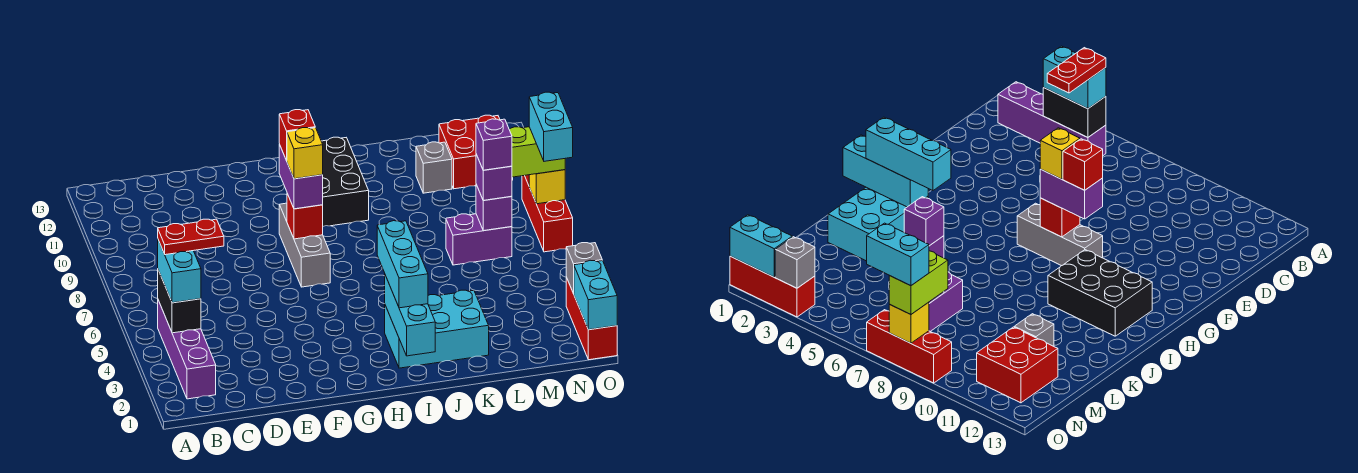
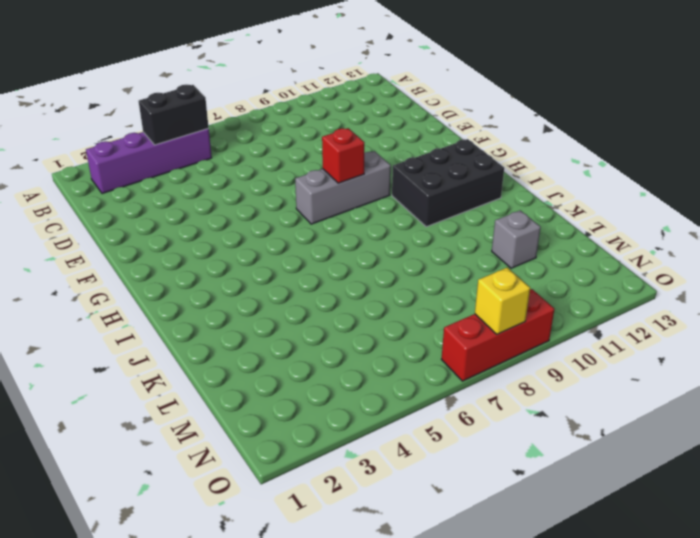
none -> cyan brick I2:K3 level 1
none -> purple brick L7:M7 level 1
none -> red brick M11:N12 level 1

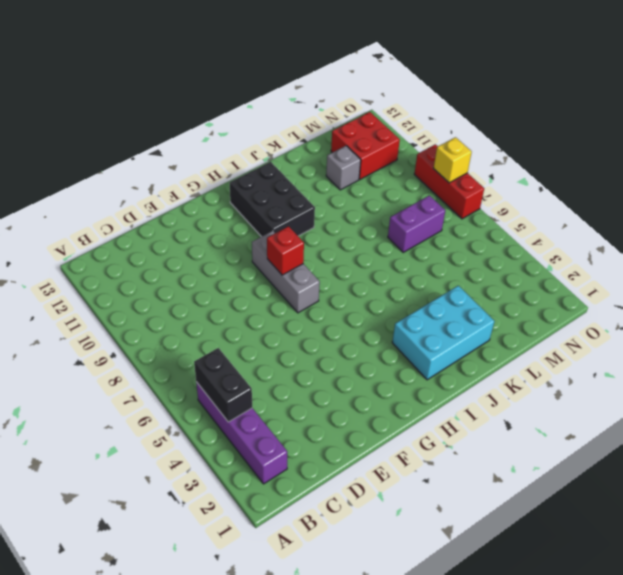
none -> red brick O1:O3 level 1
none -> cyan brick I1:I3 level 2
none -> purple brick M7 level 2

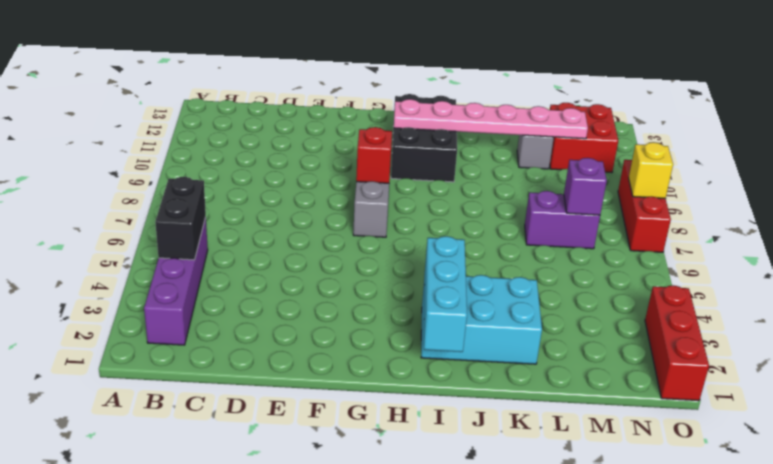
pink plate H11:M11 level 2 -> none
none -> cyan brick O1:O2 level 2
none -> grey brick O3 level 2
none -> cyan brick B4:B5 level 3

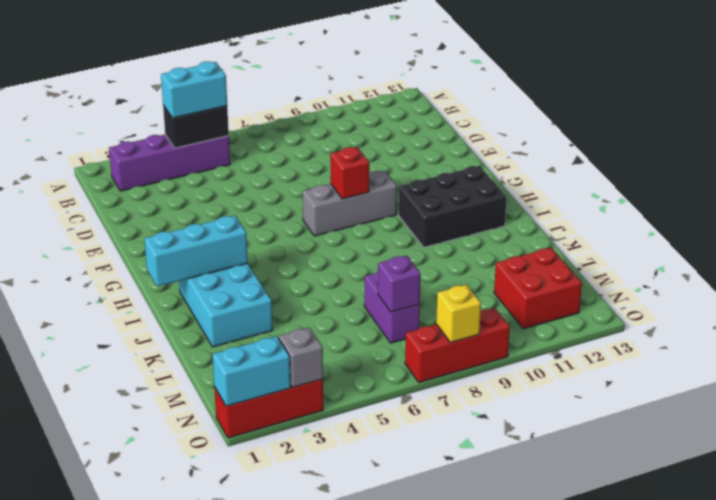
none -> grey brick L11 level 1
none -> purple brick G8:G9 level 3
none -> cyan brick I2:I4 level 3

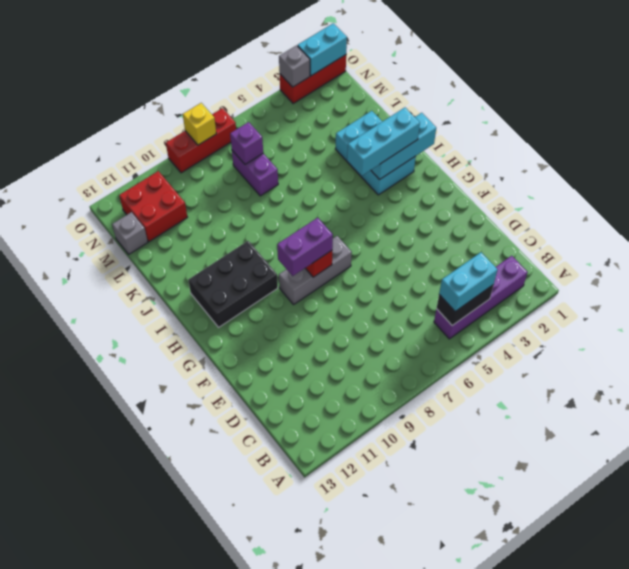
grey brick M13 level 1 -> grey brick L11 level 1
none -> purple brick M7 level 3
none -> lime brick N8:O8 level 3
none -> red plate B5:C5 level 4

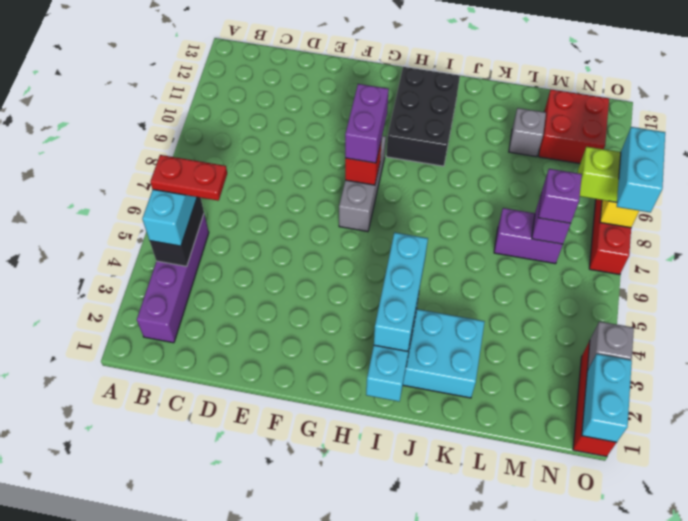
none -> yellow brick G8 level 4
none -> red brick G9 level 4
none -> purple brick M7 level 4

